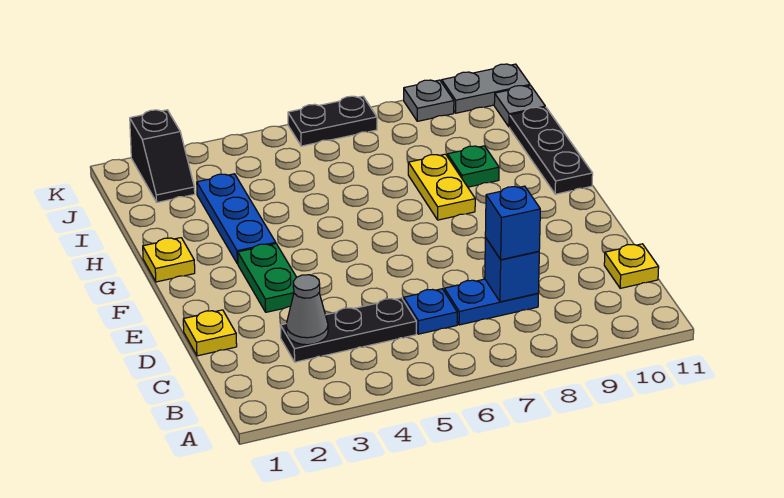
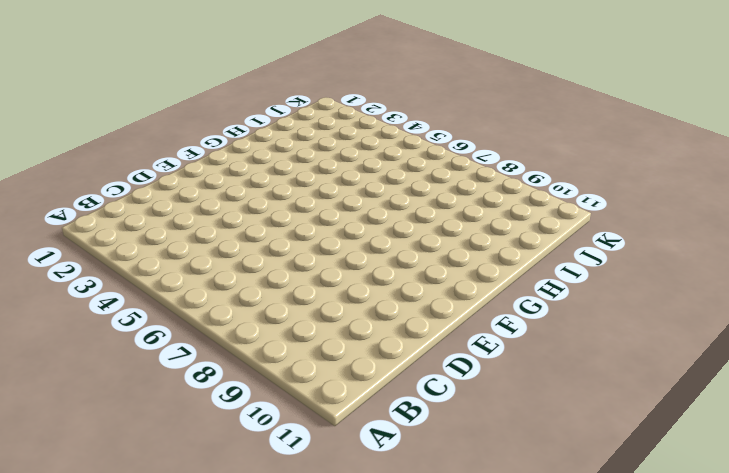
none -> black plate C3:C5 level 1
none -> blue plate C6 level 1
none -> blue plate C7:C8 level 1

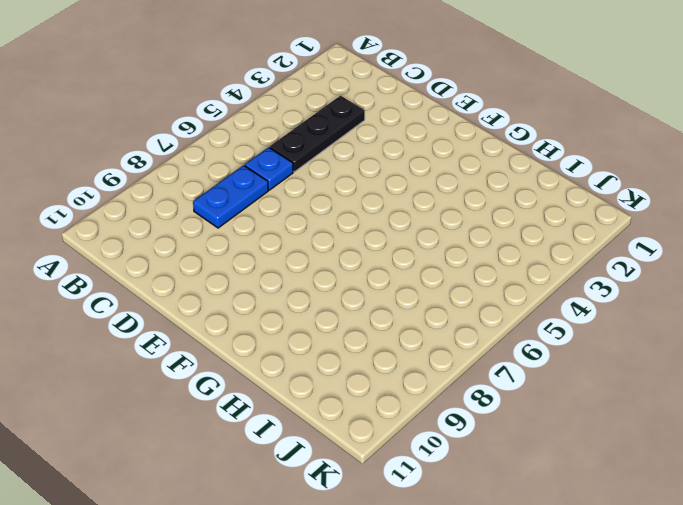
none -> yellow plate C11 level 1
none -> yellow plate D1 level 1
none -> green plate E3:F3 level 1

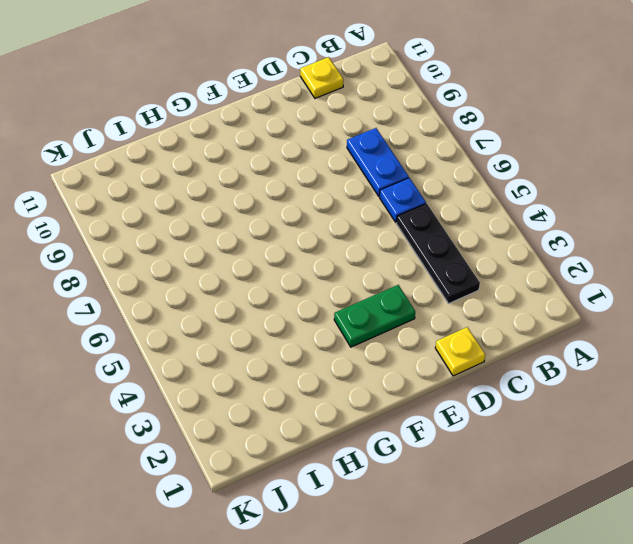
none -> yellow plate G1 level 1
none -> blue plate G3:I3 level 1
none -> yellow plate G8:H8 level 1

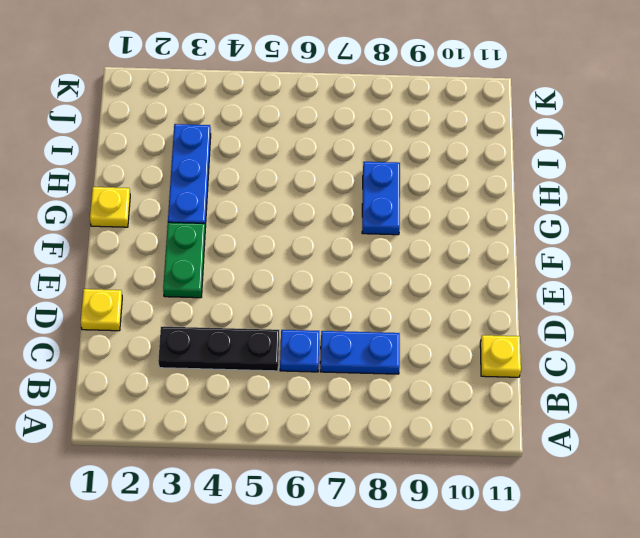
blue plate G8:H8 level 1 -> yellow plate G8:H8 level 1
none -> black plate G11:I11 level 1
none -> green plate H9 level 1
none -> black slope J2:K2 level 1 top K

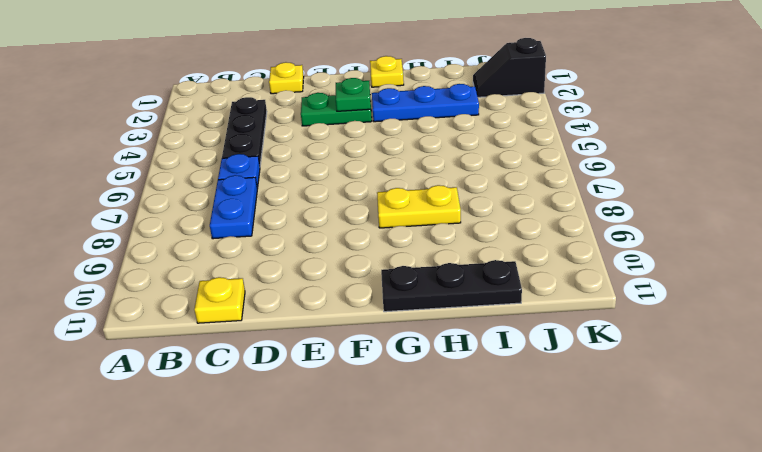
green plate F3 level 2 -> green plate H9 level 1
none -> grey plate J11 level 1
none -> black plate K6:K7 level 1
none -> grey plate K9 level 1

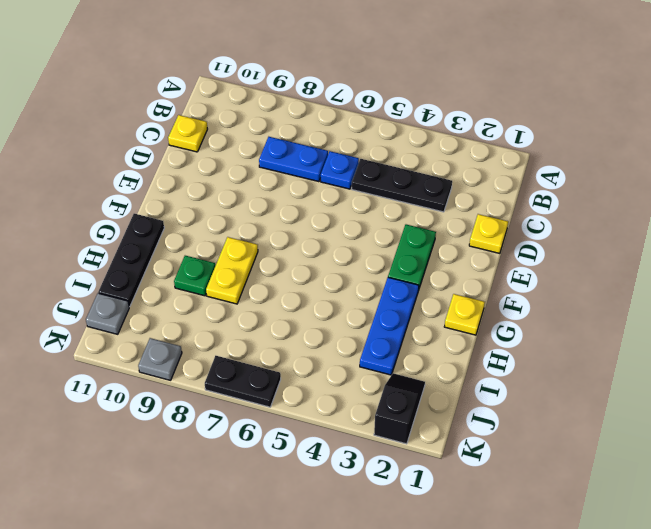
none -> grey plate K10:K11 level 1
none -> grey cone C3 level 2
none -> blue brick C8 level 2

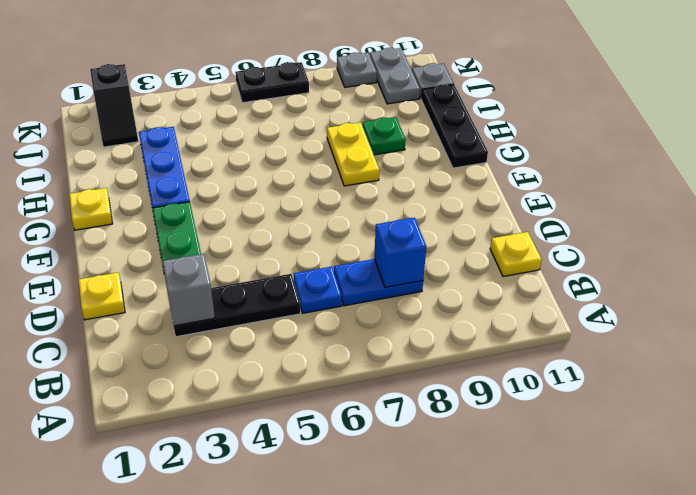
grey brick C3 level 2 -> grey cone C3 level 2
grey plate J10:K10 level 1 -> grey plate K10:K11 level 1
none -> blue brick C8 level 3

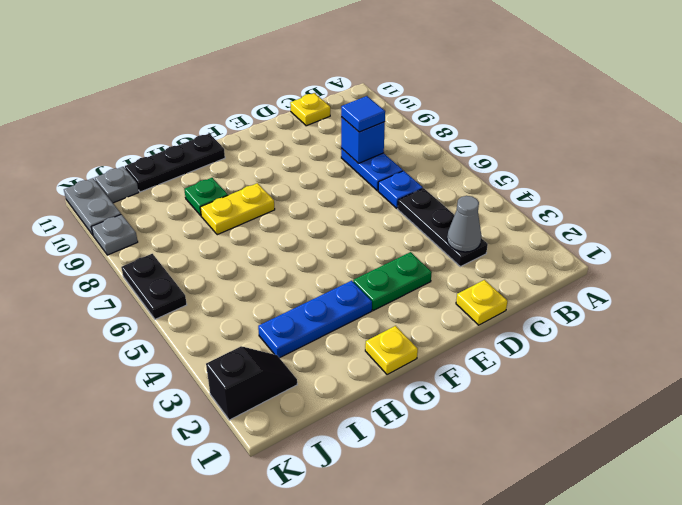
blue tile C8 level 3 -> blue brick C8 level 3

